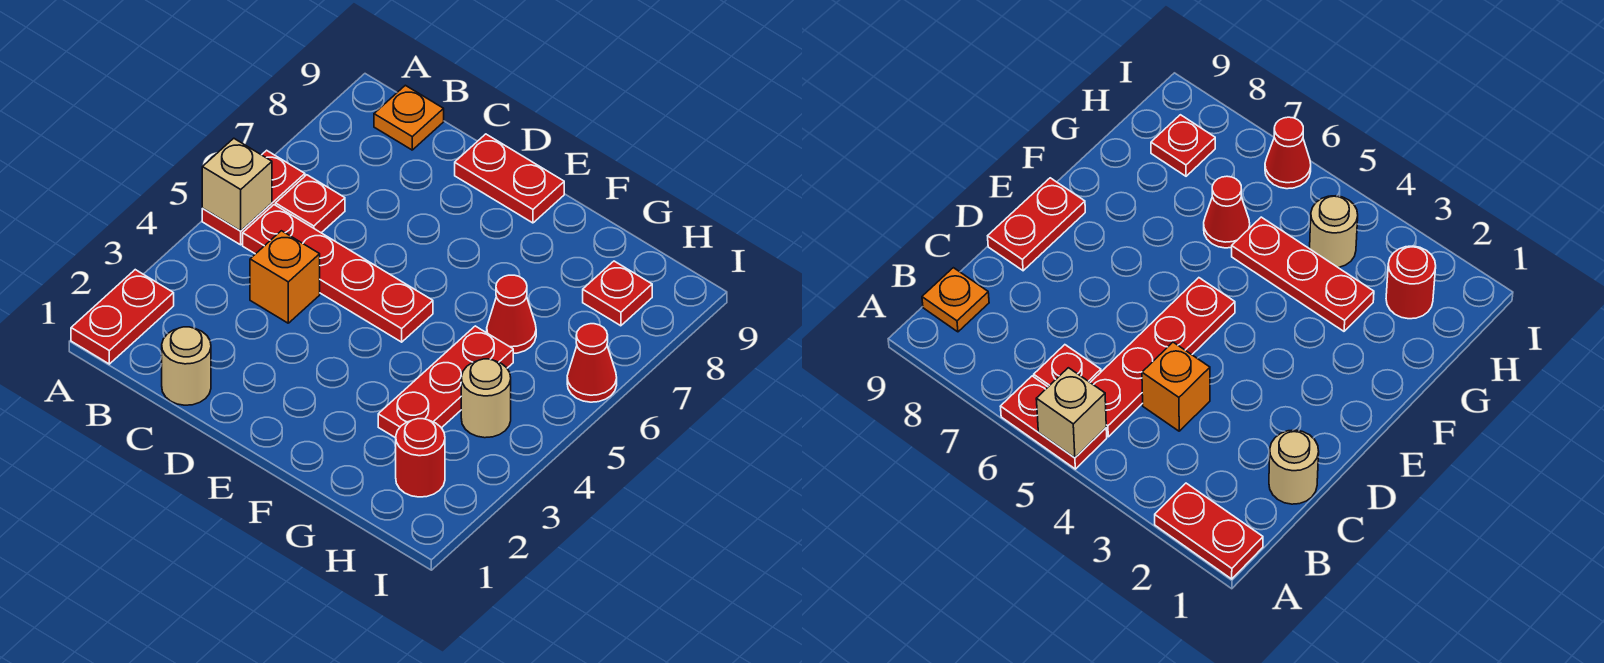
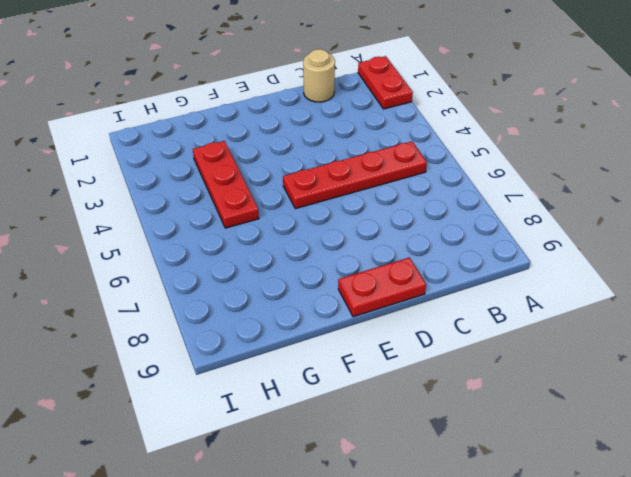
none -> red plate A5:A6 level 1
none -> red plate B6 level 1
none -> orange plate B9 level 1

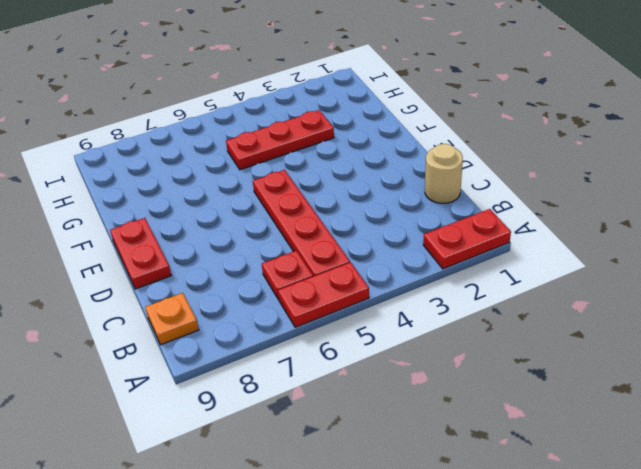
none -> orange brick C4 level 1
none -> red cone G6 level 1
none -> red round brick H2 level 1

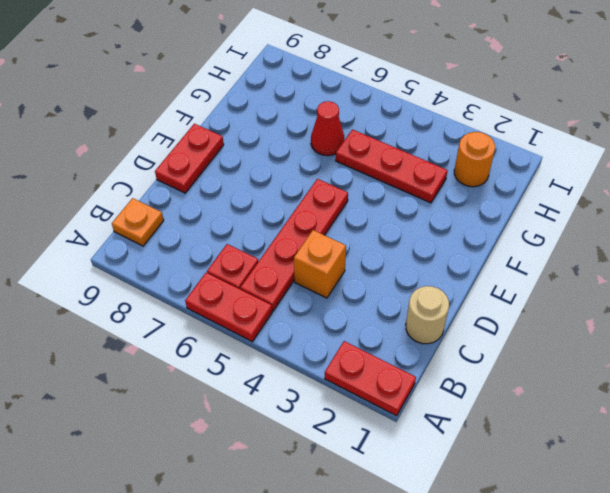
orange round brick H2 level 1 -> red round brick H2 level 1
none -> tan round brick H4 level 1
none -> red plate H8 level 1
none -> red cone I6 level 1

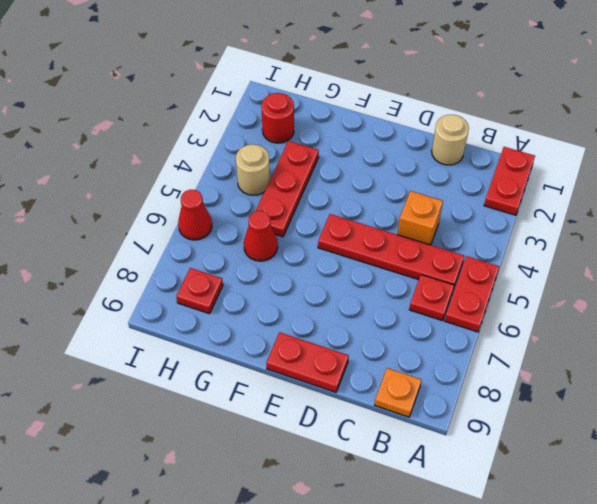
none -> tan brick A5 level 2

